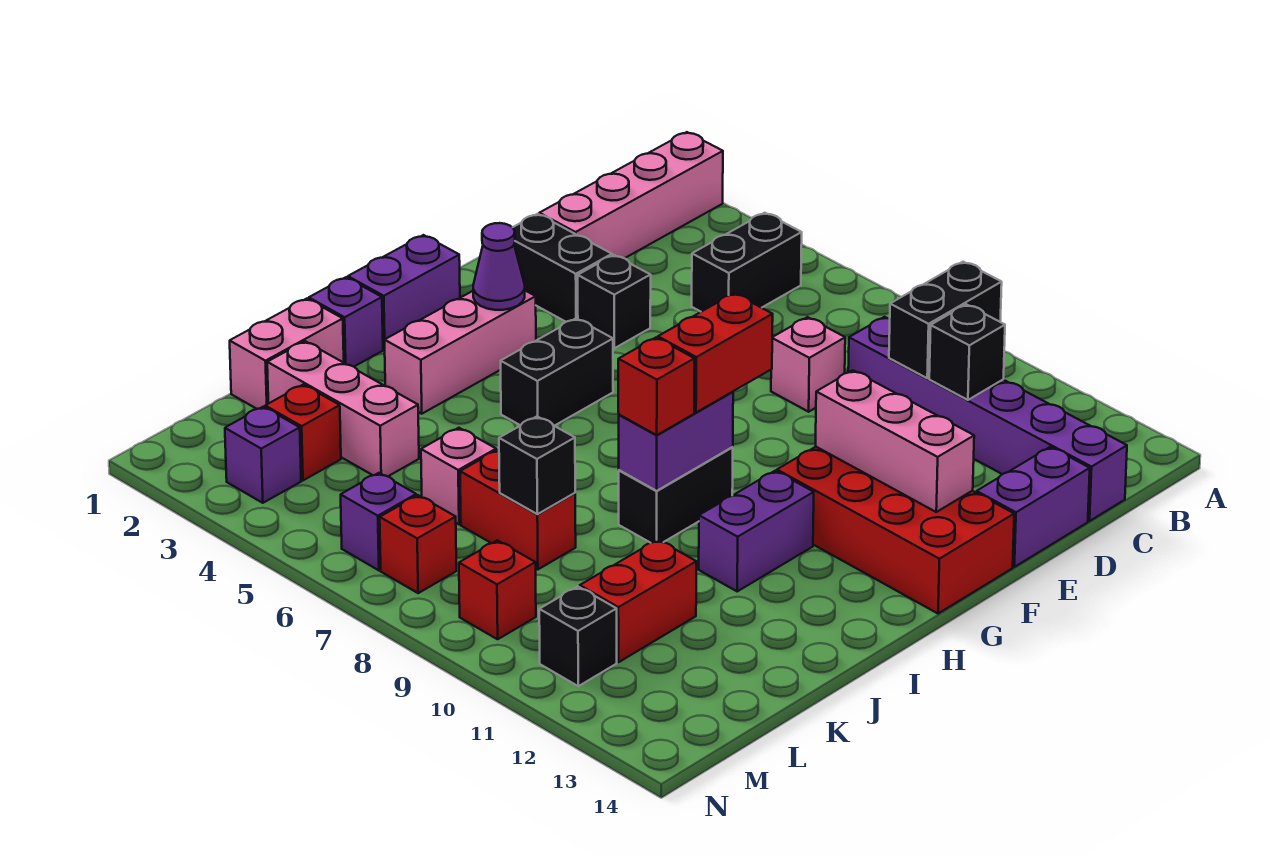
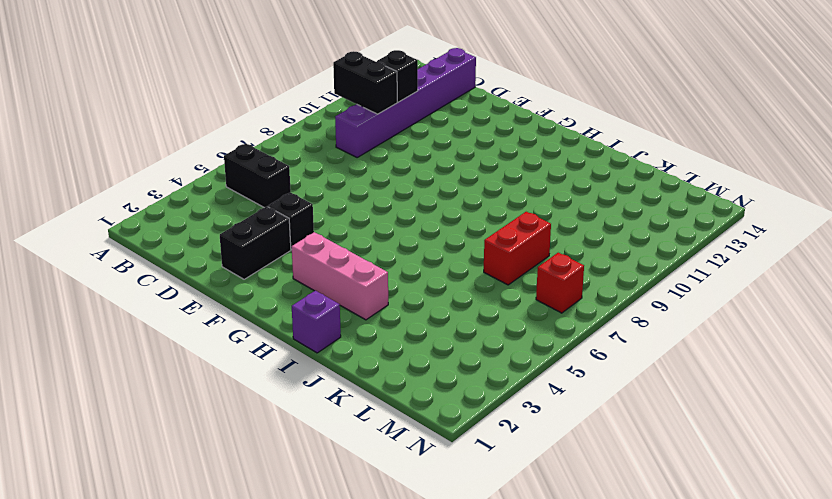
none -> pink brick A2:D2 level 1
none -> pink brick D8 level 1
none -> purple brick D14:E14 level 1
none -> red brick F11:G14 level 1

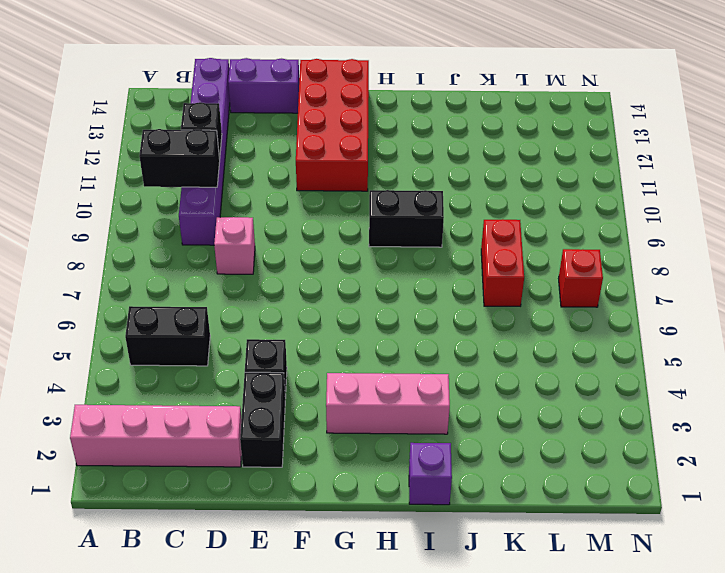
none -> purple brick G1:H1 level 1
none -> black brick G5:H5 level 1
none -> purple brick H11:I11 level 1
none -> pink brick J1:K1 level 1

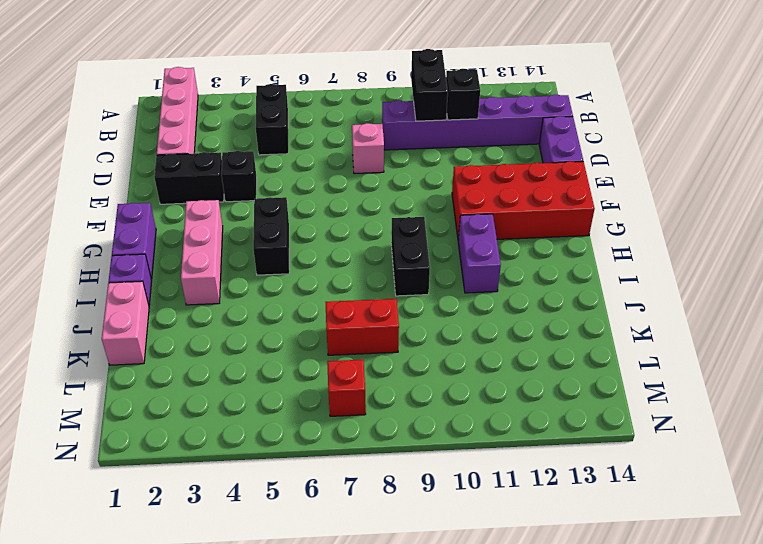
none -> pink brick K2:K4 level 1
none -> pink brick K6 level 1
none -> red brick K11:L11 level 1
none -> red brick L3 level 1

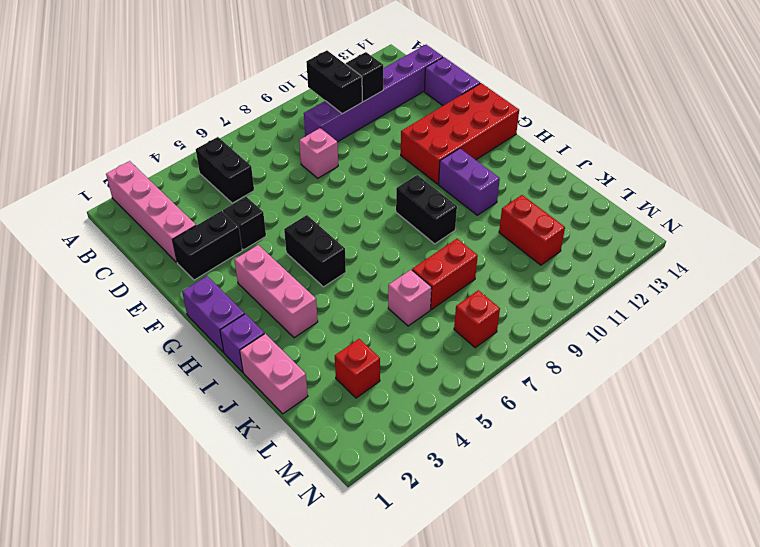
none -> pink brick K2:K4 level 1
none -> purple brick M3 level 1
none -> purple brick M6 level 1
none -> red brick M9 level 1

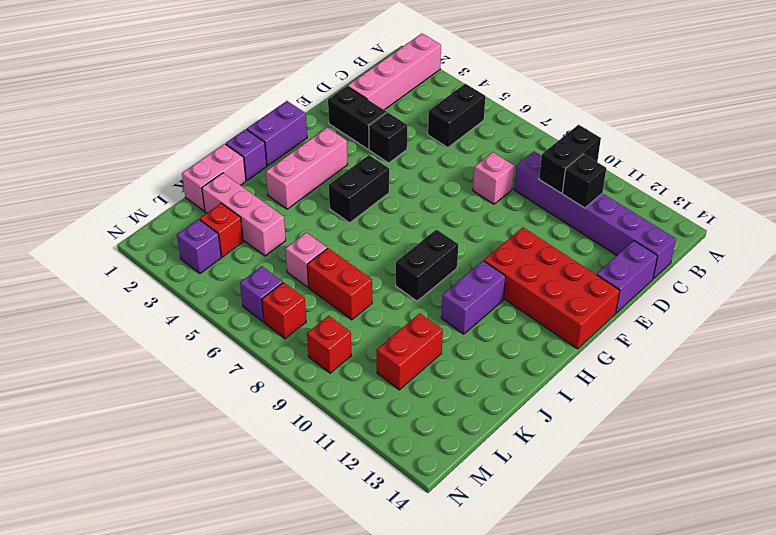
none -> black brick M11 level 1
none -> pink brick F11:F13 level 2
none -> purple cone G3 level 2
none -> purple brick H9:I9 level 2

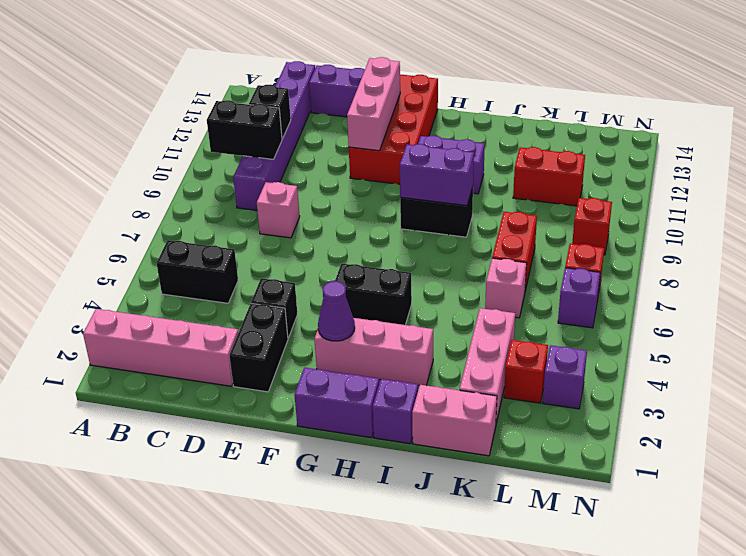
none -> black brick M11 level 1
none -> black brick K8 level 2
none -> red brick G9:H9 level 3
none -> red brick I9 level 3

